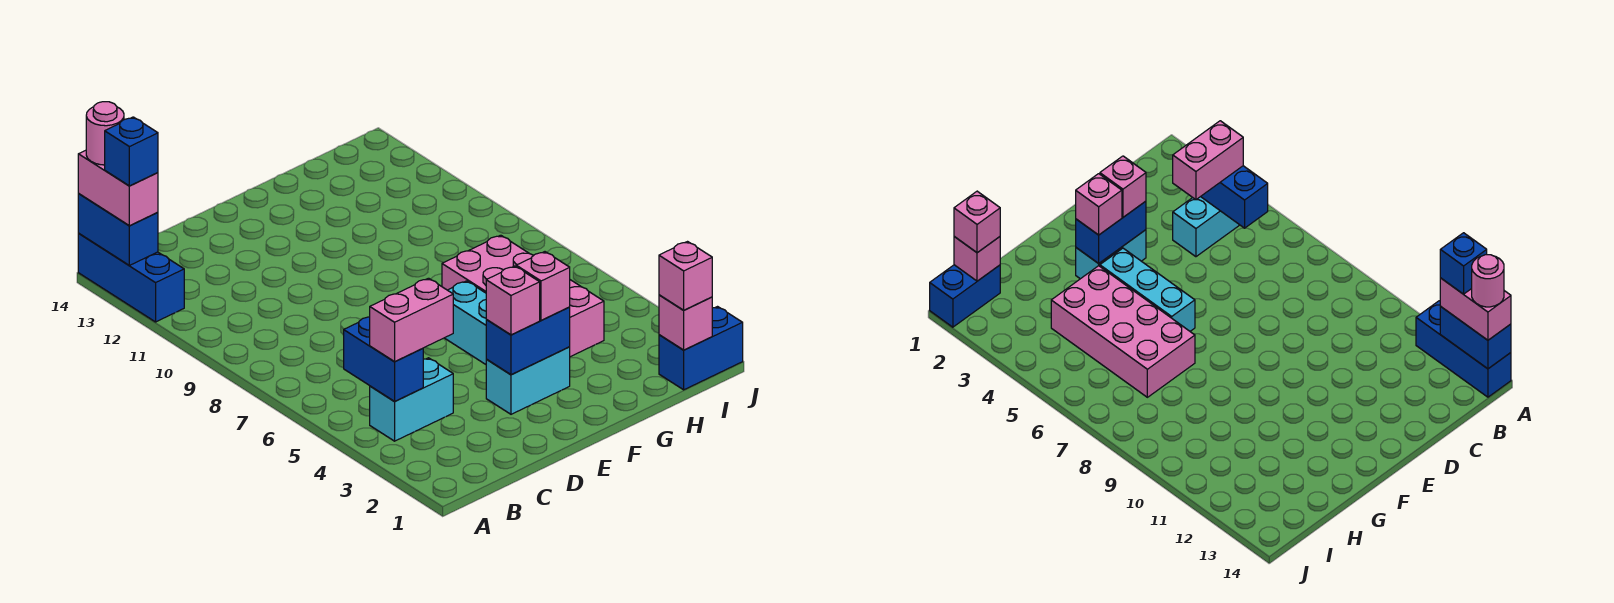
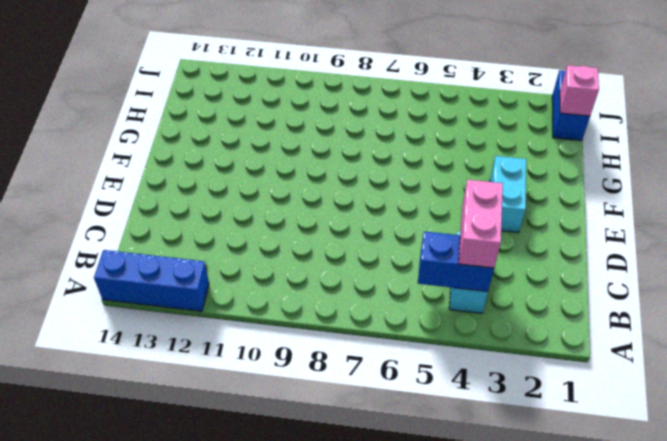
none -> cyan brick F4:F6 level 1
none -> pink brick G4:H7 level 1
none -> blue brick A13:A14 level 2

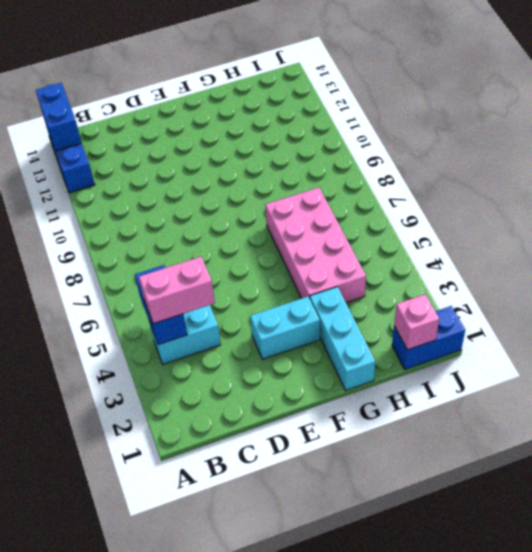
cyan brick G1:G3 level 1 -> cyan brick F4:F6 level 1
none -> blue brick E3:F3 level 2
none -> pink brick A13:A14 level 3
none -> pink brick E3 level 3

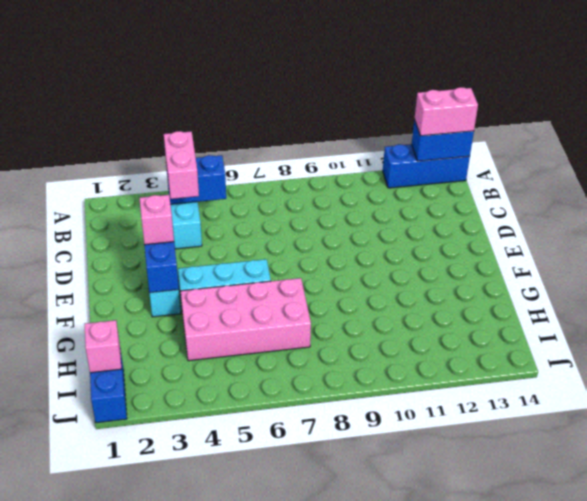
none -> pink brick F3 level 3
none -> pink brick I1 level 3
none -> blue brick A13 level 4

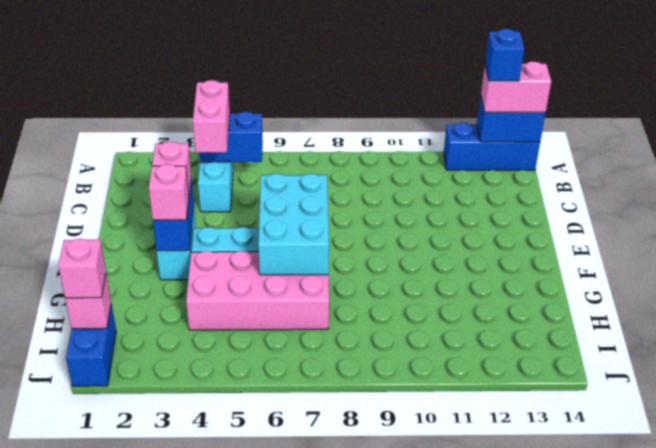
cyan brick E6:G7 level 2 -> none
none -> pink round brick A14 level 4

